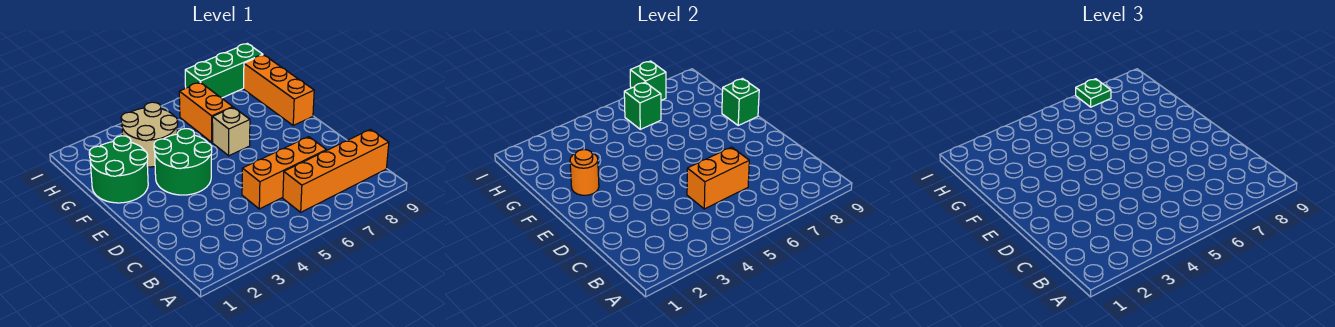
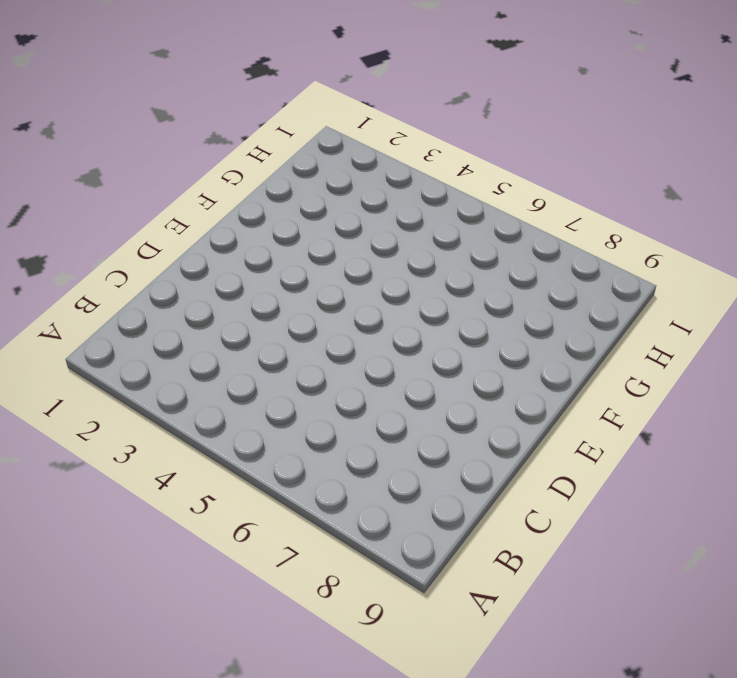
none -> orange brick B6:B9 level 1
none -> orange brick C5:C7 level 1
none -> green round brick E3:F4 level 1

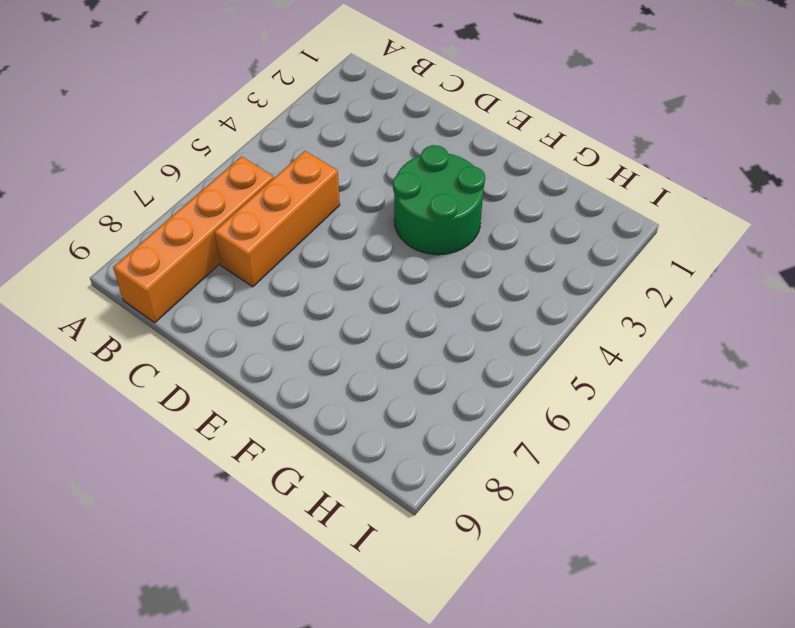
none -> green round brick F1:G2 level 1
none -> tan brick F6 level 1
none -> orange brick F9:H9 level 1

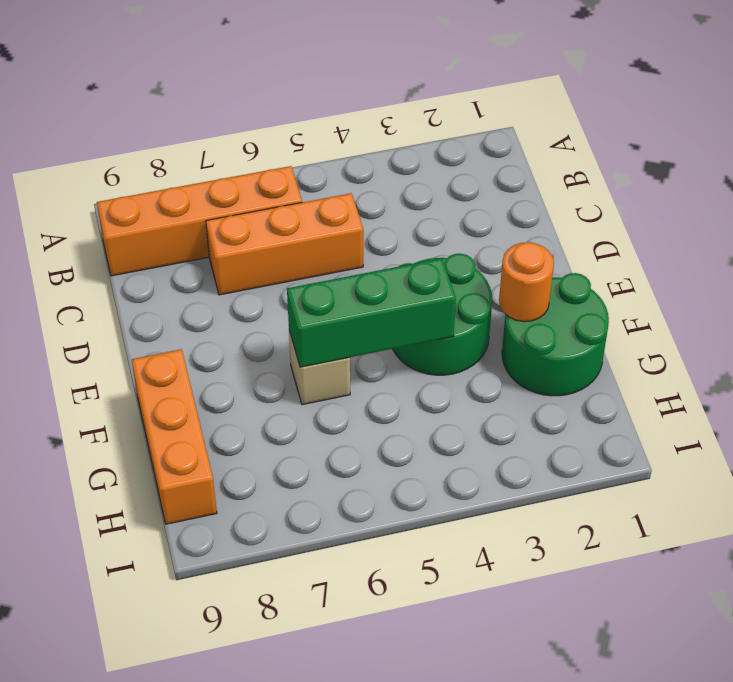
green brick F4:F6 level 2 -> green brick I7:I9 level 1
none -> tan round brick G3:H4 level 1
none -> orange brick G6:H6 level 1
none -> orange brick C5:C6 level 2

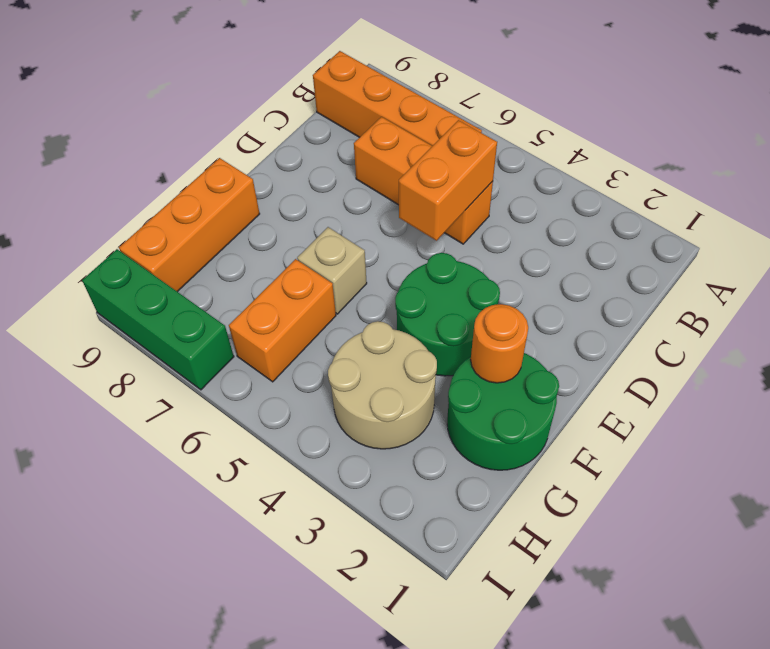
orange brick C5:D5 level 2 -> orange brick C5:C6 level 2
none -> green brick F9 level 2
none -> green brick H6 level 2
none -> green brick I7 level 2

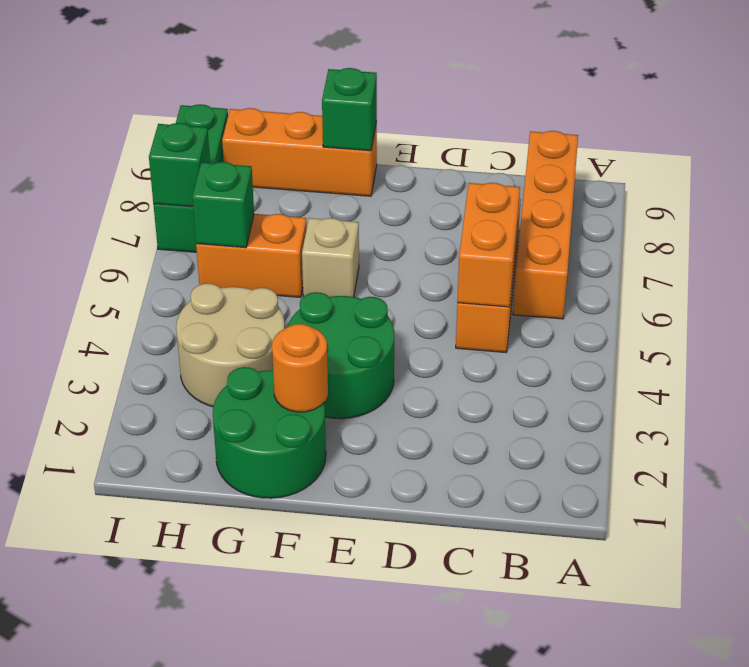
none -> green plate I7 level 3

